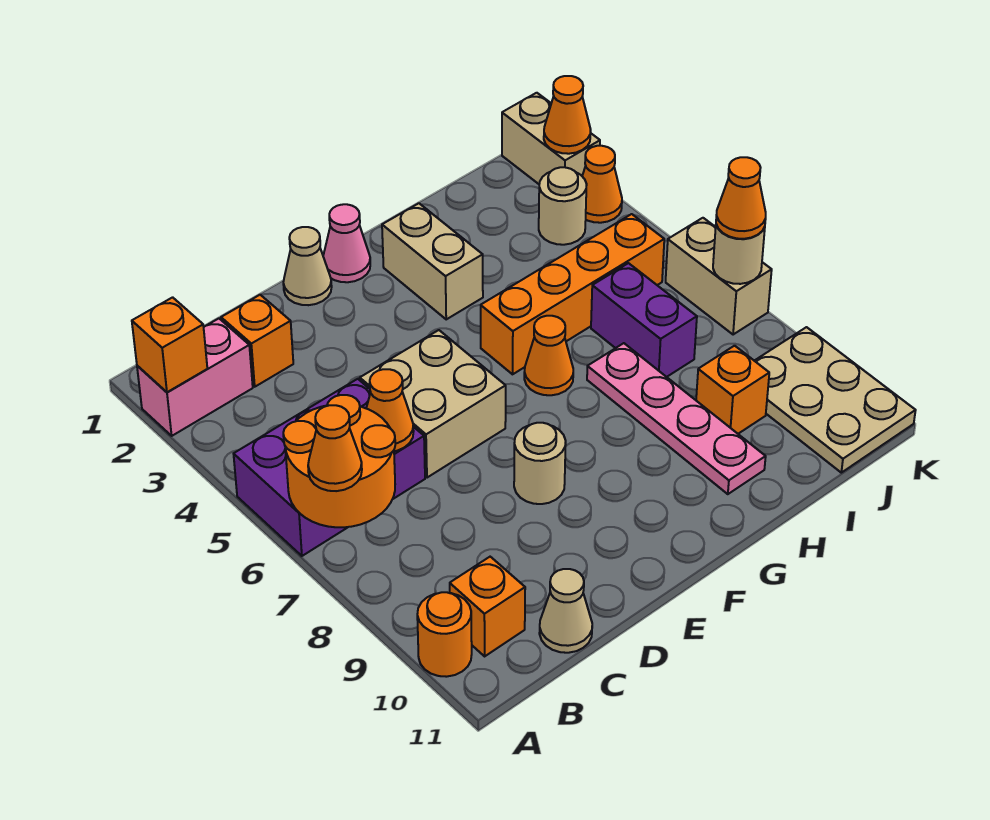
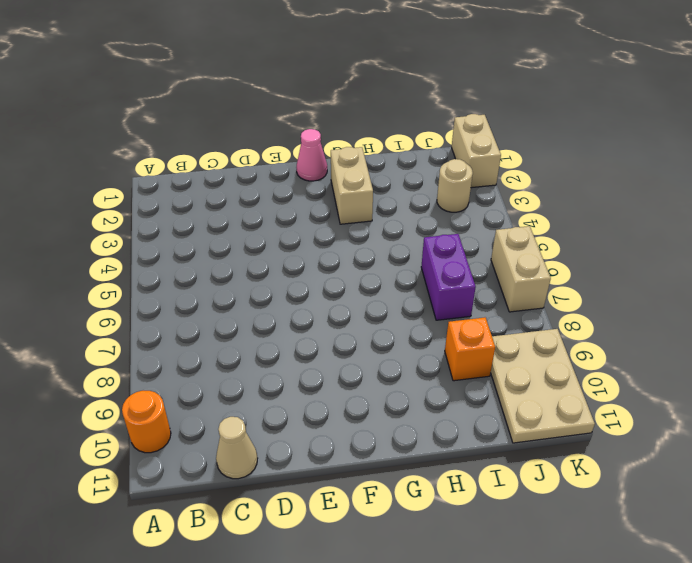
none -> pink brick A2:B2 level 1
none -> purple brick A5:C6 level 1
none -> orange brick B10 level 1

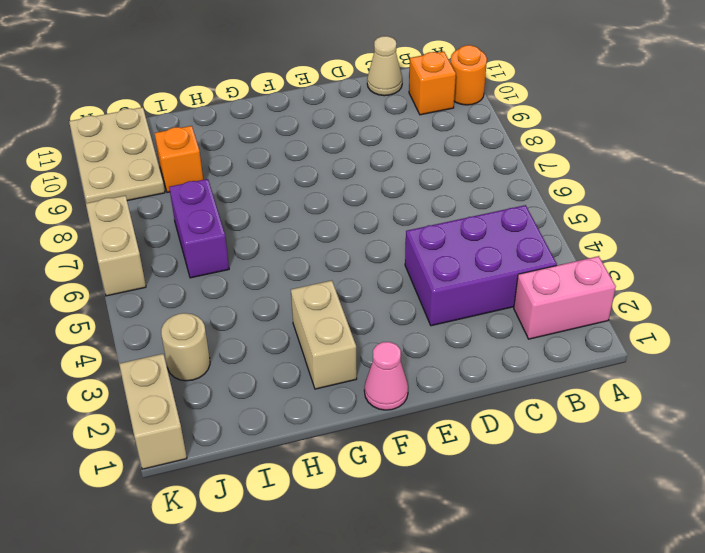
purple brick B3:D4 level 1 -> purple brick A5:C6 level 1
none -> orange brick C2 level 1
none -> tan brick D5:E6 level 1
none -> tan cone E1 level 1

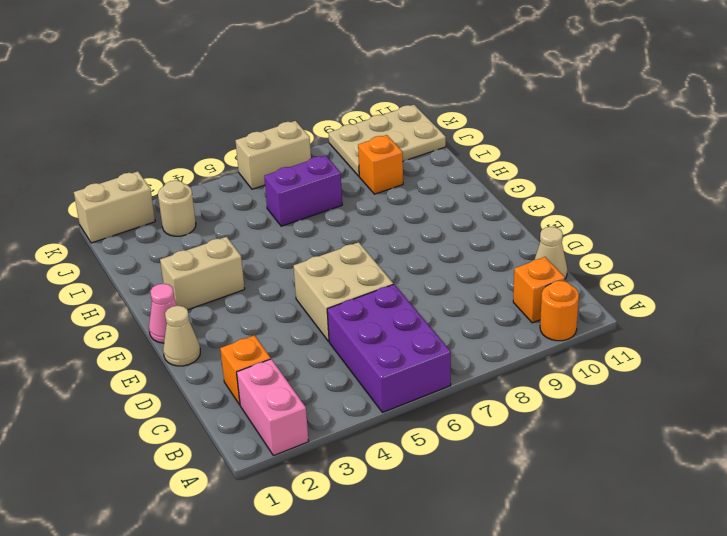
none -> tan round brick E8 level 1
none -> orange brick G5:J5 level 1
none -> orange cone G6 level 1

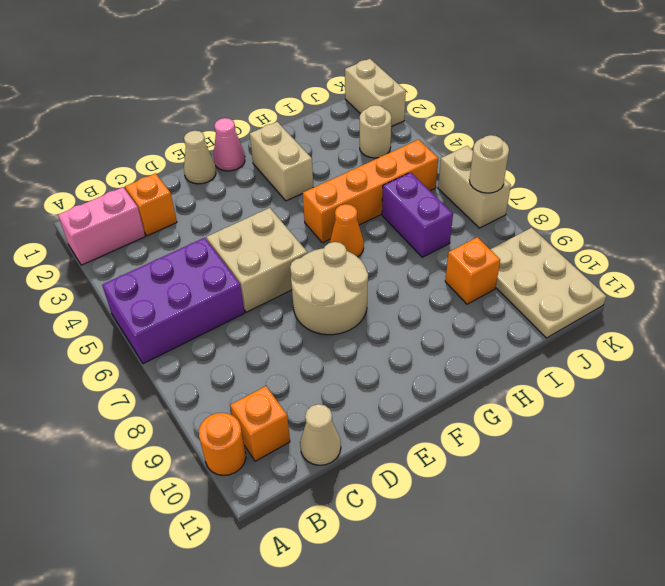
tan round brick E7:F8 level 1 -> tan round brick E8 level 1
none -> pink plate H7:H10 level 1
none -> orange cone K3 level 1
none -> orange brick A2 level 2

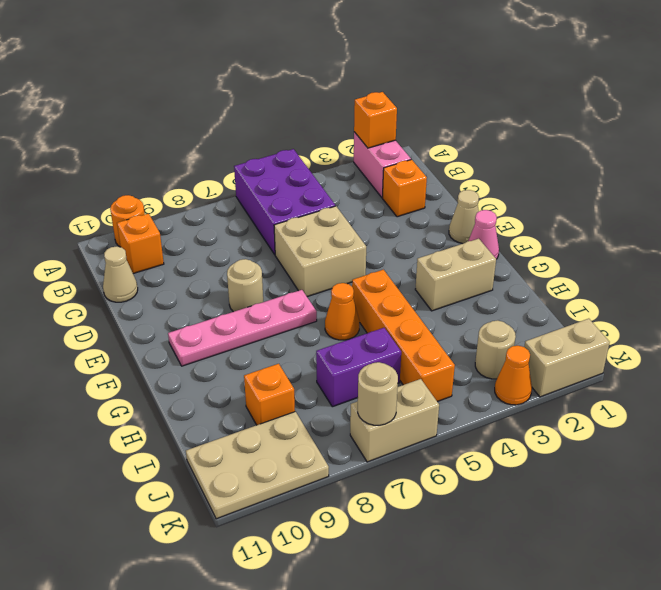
pink plate F7:F10 level 1 -> pink plate H7:H10 level 1
none -> orange round brick A6:B7 level 2
none -> orange cone C6 level 2
none -> orange cone K2 level 2

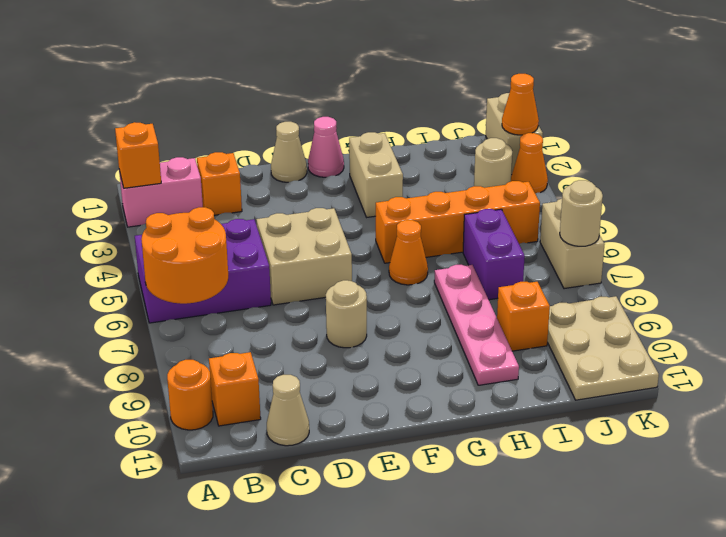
none -> orange cone C6 level 2
none -> orange cone A7 level 3
none -> orange cone K7 level 3

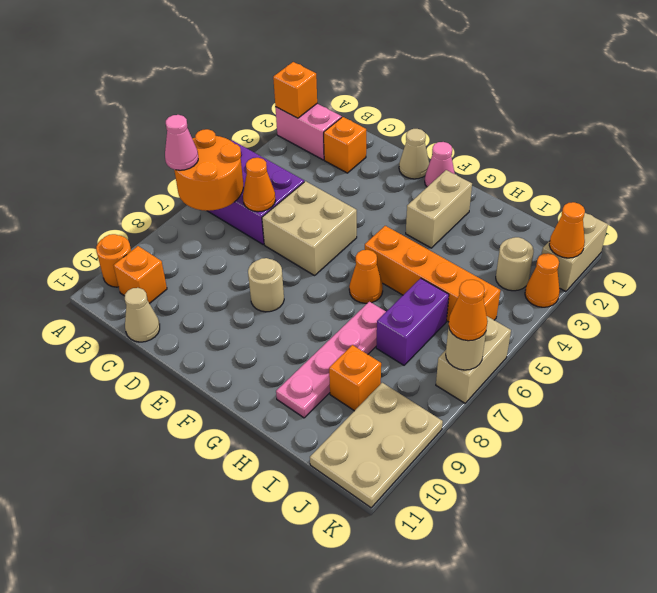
pink cone A7 level 3 -> orange cone A7 level 3

